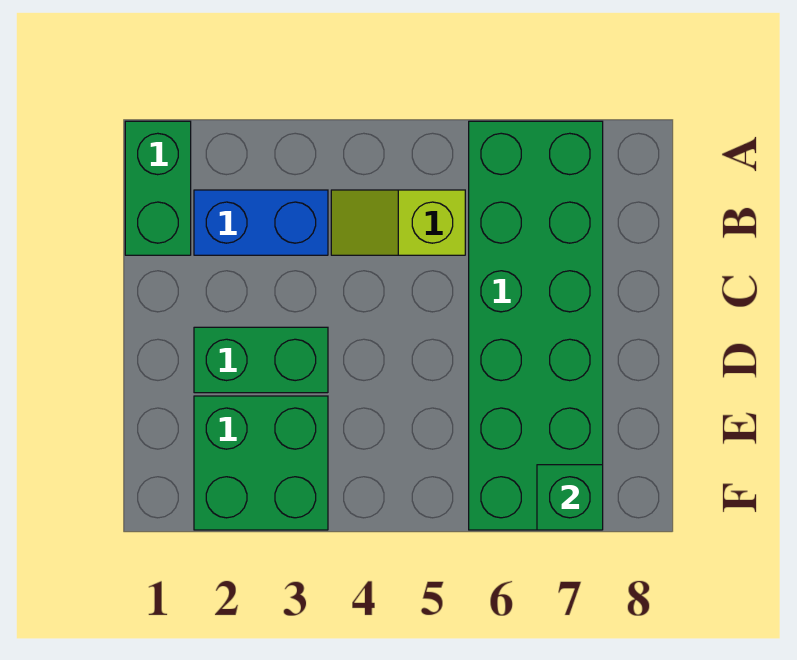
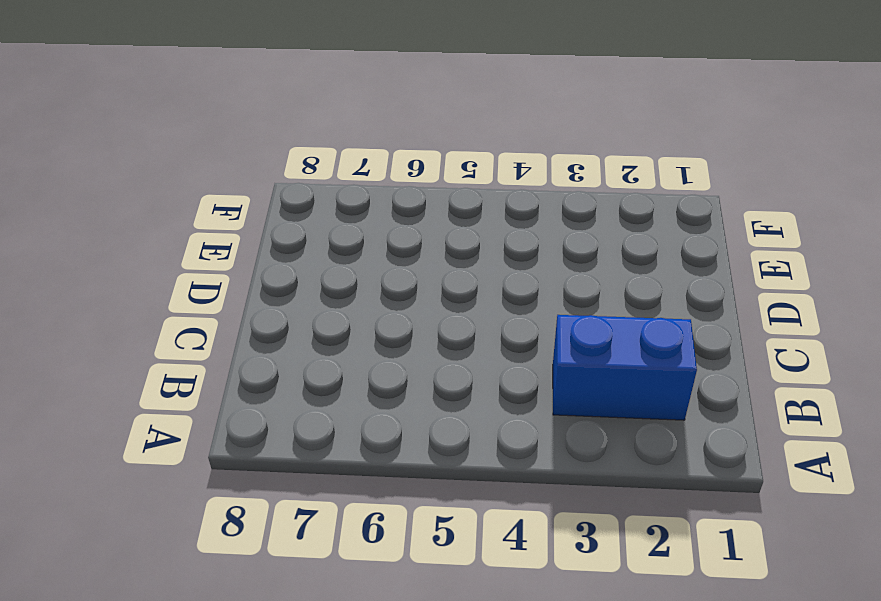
none -> green brick A1:B1 level 1
none -> green brick A6:F7 level 1

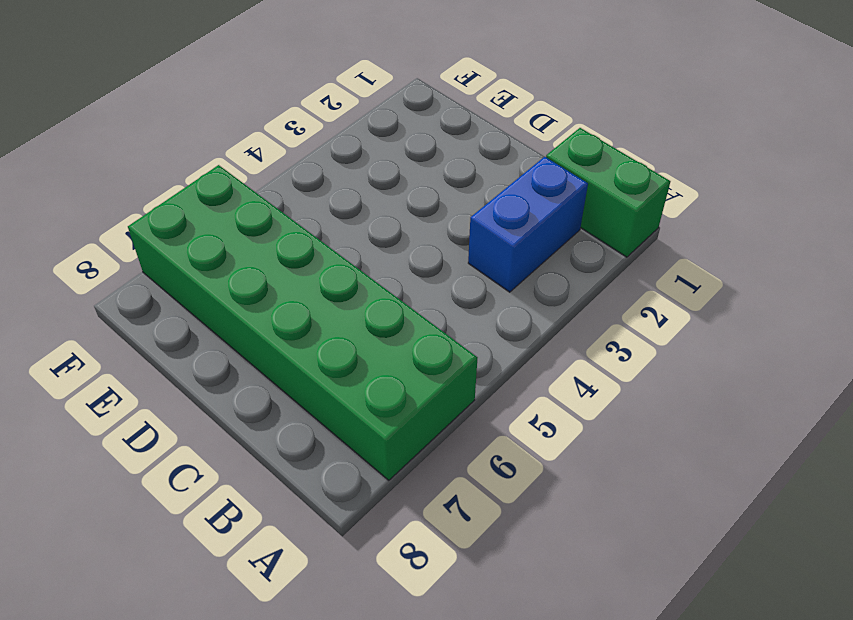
none -> lime slope B4:B5 level 1 top 5
none -> green brick D2:D3 level 1

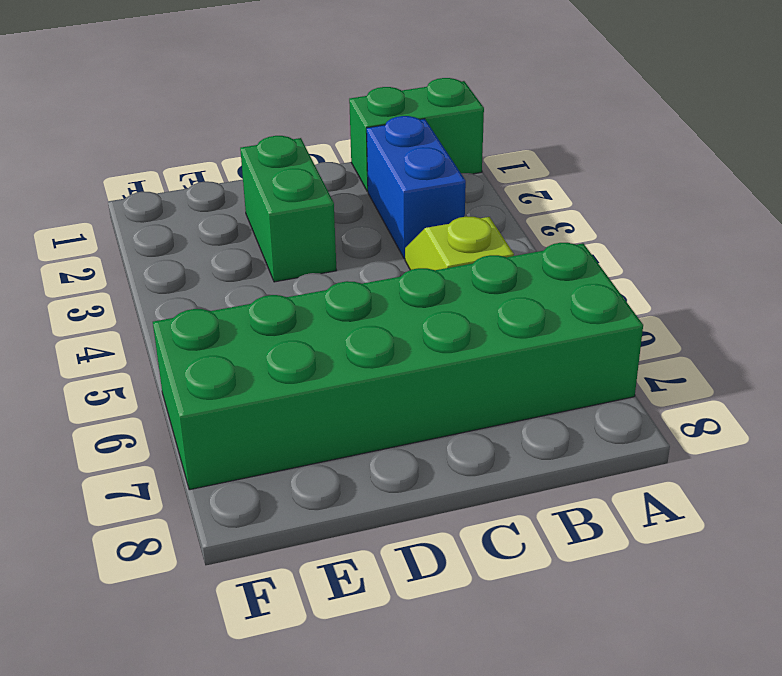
none -> green brick E2:F3 level 1
none -> green brick F7 level 2

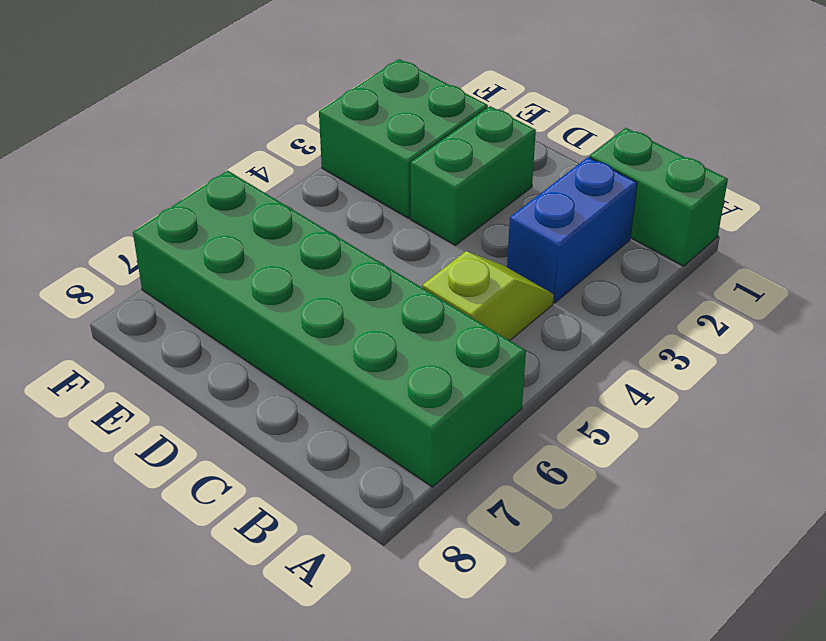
none -> green brick F7 level 2

